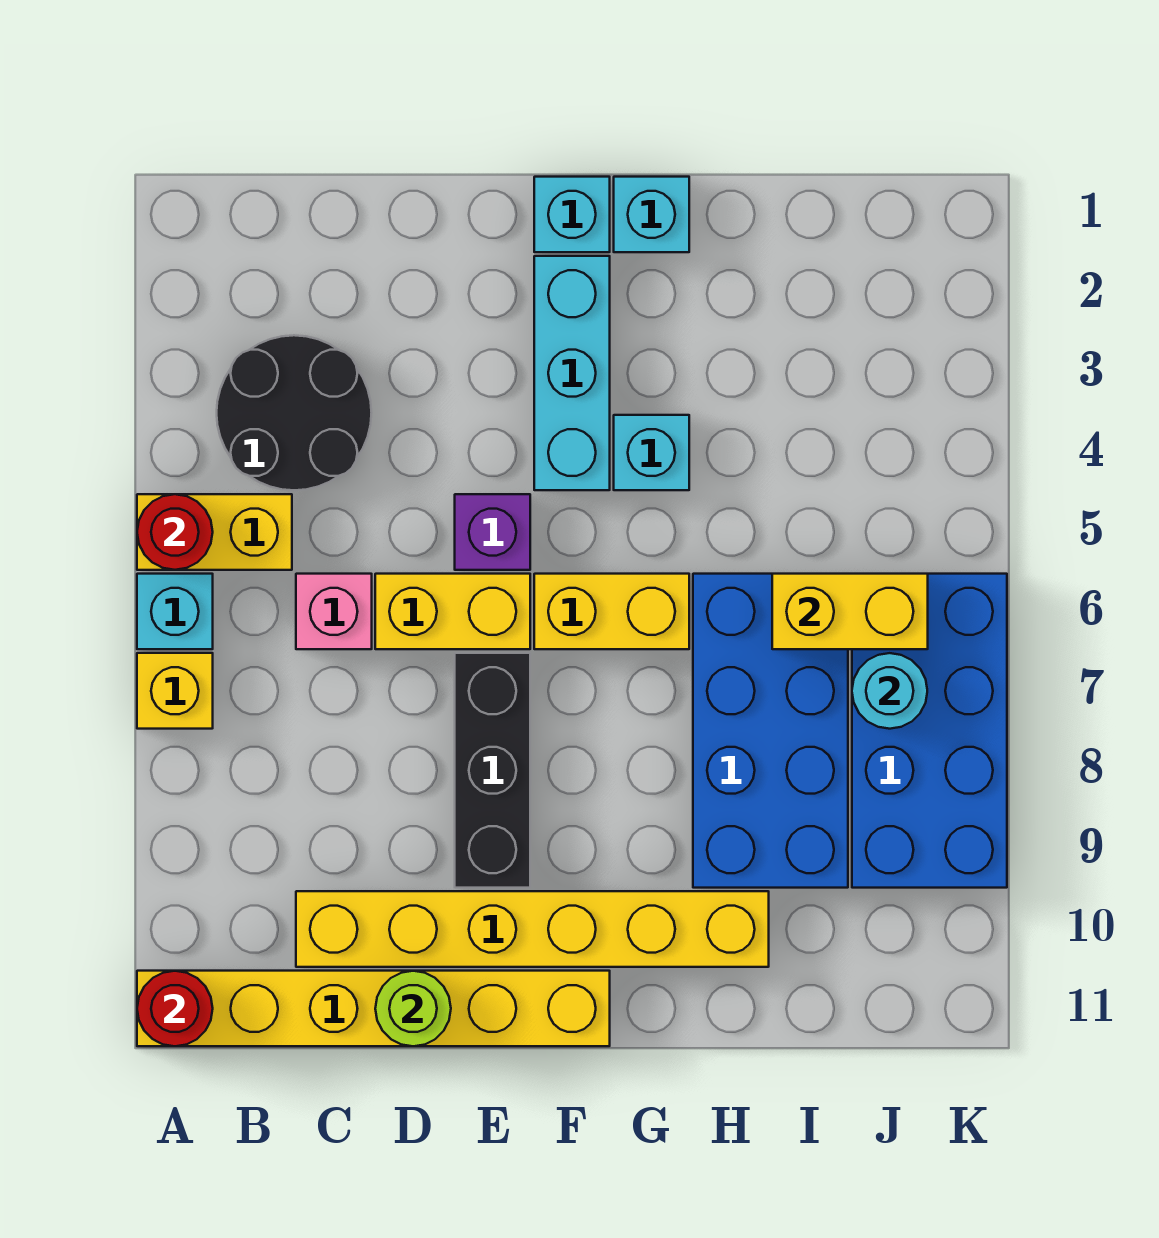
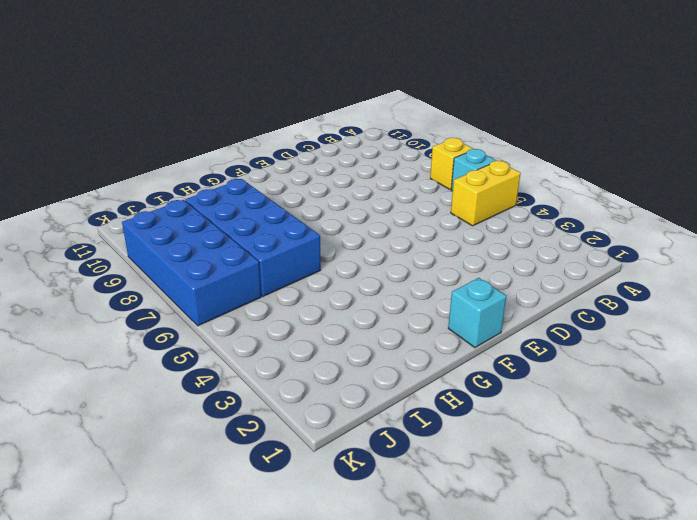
none -> yellow brick A11:F11 level 1
none -> black round brick B3:C4 level 1
none -> pink brick C6 level 1

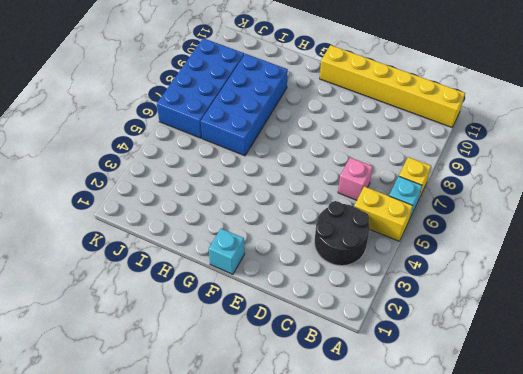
none -> yellow brick C10:H10 level 1
none -> yellow brick D6:E6 level 1
none -> purple brick E5 level 1

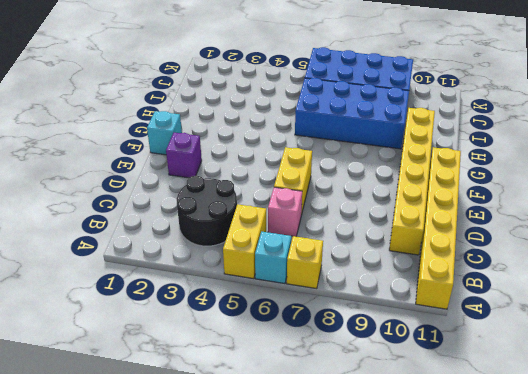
purple brick E2 level 1 -> purple brick E5 level 1
none -> black brick E7:E9 level 1
none -> cyan brick F2:F4 level 1
none -> yellow brick F6:G6 level 1

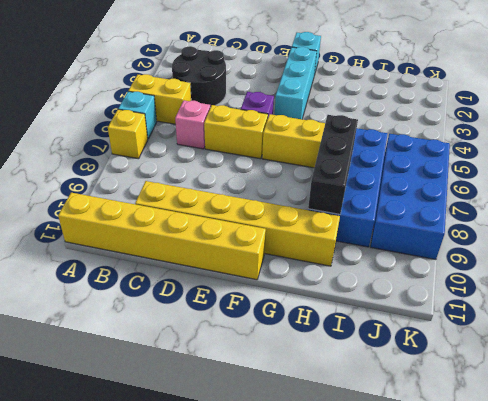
black brick H7:H9 level 2 -> black brick E7:E9 level 1
none -> cyan brick G1 level 1
none -> cyan brick G4 level 1
none -> red round brick A5 level 2

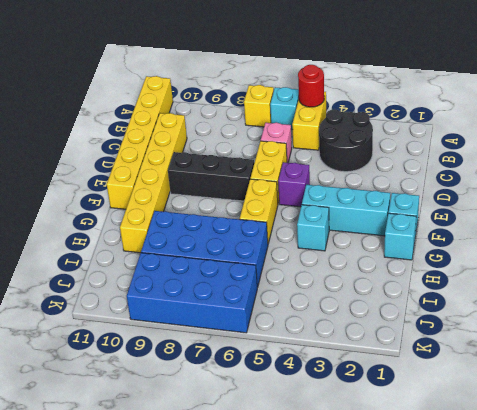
none -> red round brick A11 level 2
none -> lime round brick D11 level 2
none -> yellow brick I6:J6 level 2

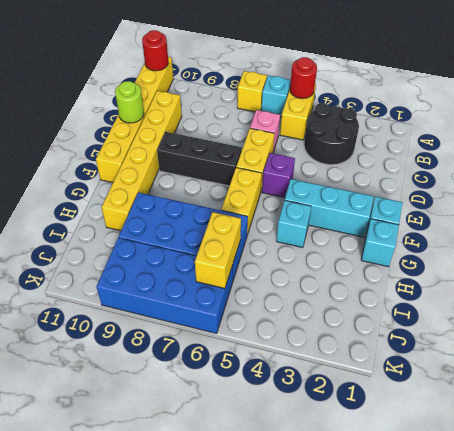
none -> cyan round brick J7 level 2

